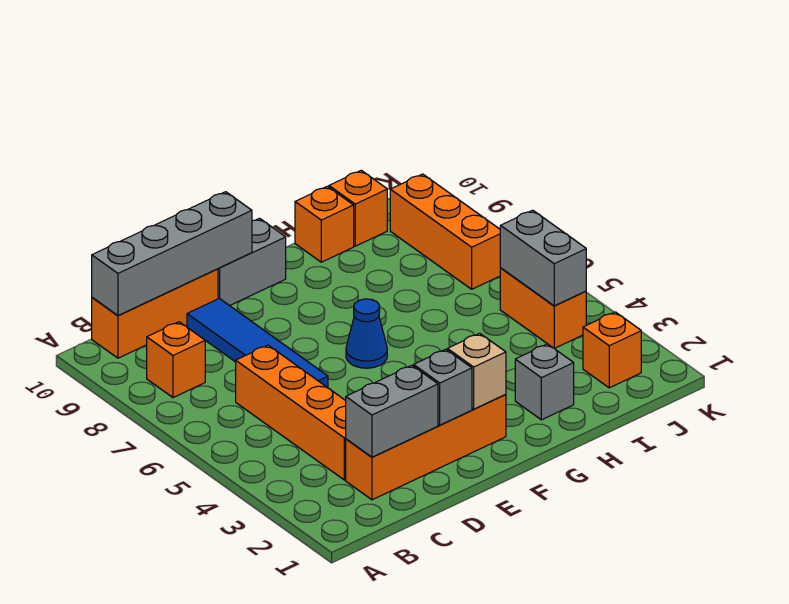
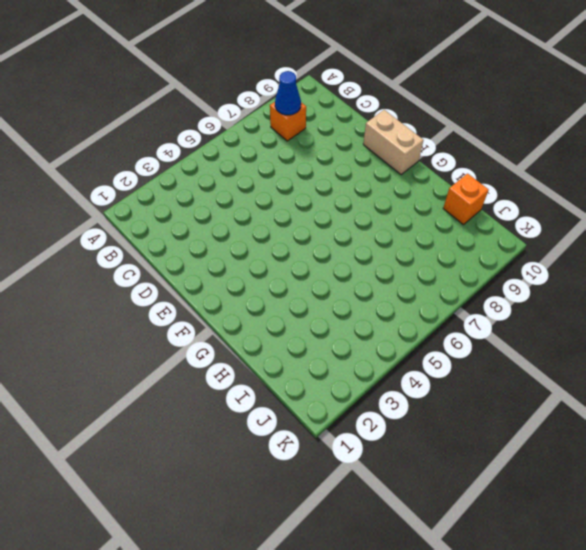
blue cone B8 level 2 -> blue cone F6 level 1
tan brick E10:F10 level 1 -> grey brick E10:F10 level 1
none -> orange brick B10:D10 level 1
none -> orange brick C2:F2 level 1
none -> orange brick C3:C6 level 1

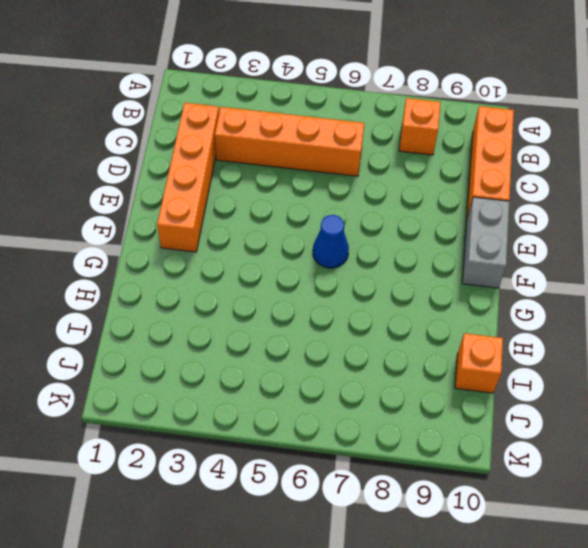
none -> blue tile D6:D9 level 1
none -> grey brick H2 level 1
none -> orange brick H10 level 1

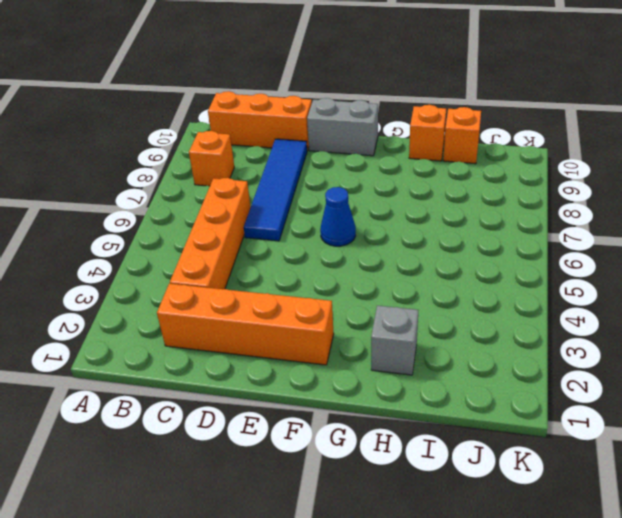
none -> orange brick J2 level 1
none -> orange brick J4:J5 level 1
none -> orange brick J7:J9 level 1

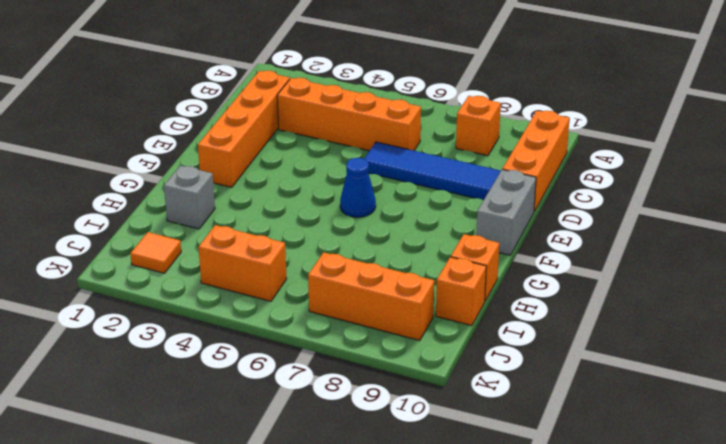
orange tile J2 level 1 -> orange brick J2 level 1
none -> grey brick B10:E10 level 2
none -> grey brick C2:D2 level 2
none -> grey brick E2 level 2

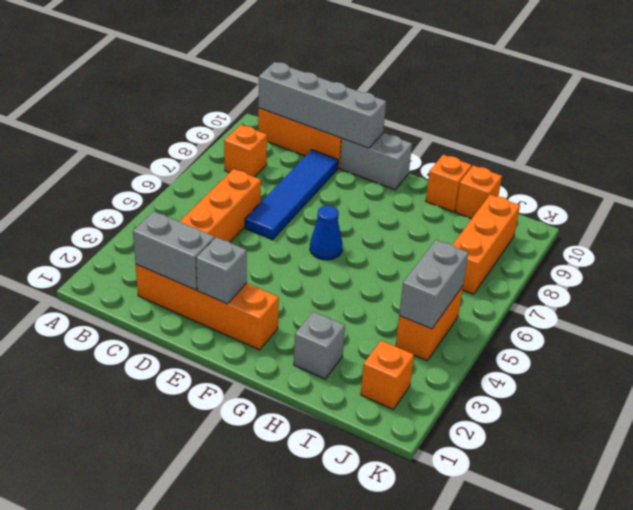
none -> tan brick F2 level 2

